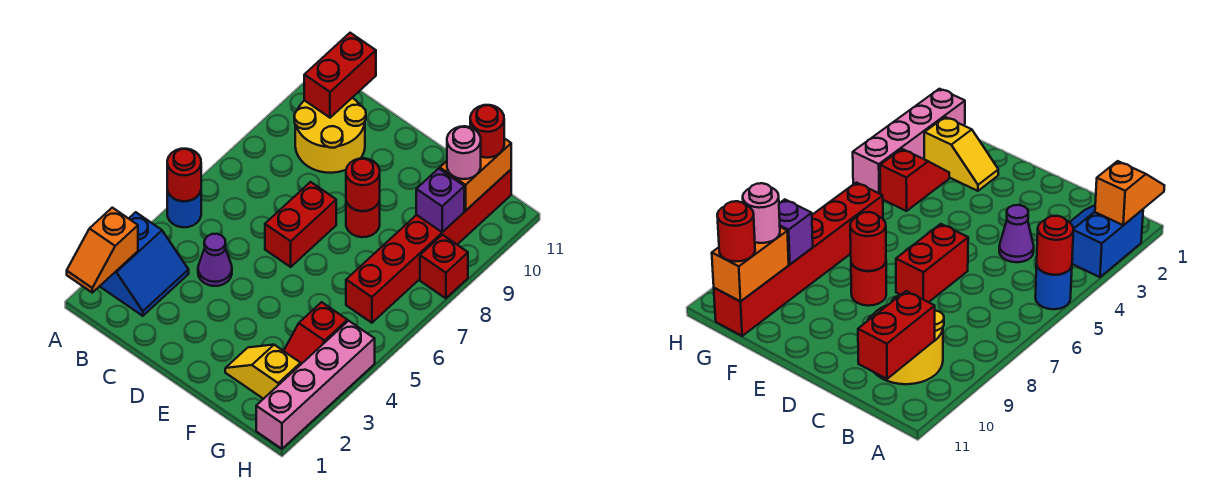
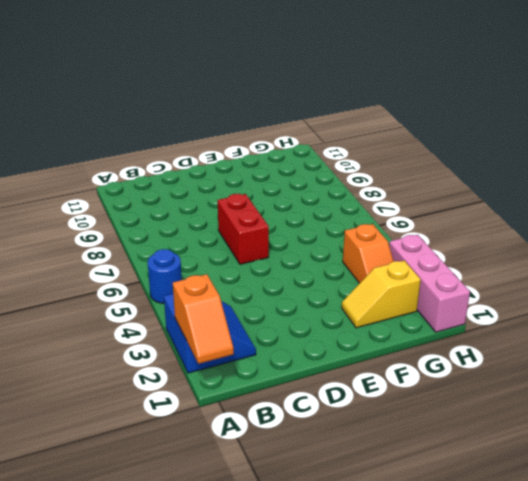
orange slope G3:G4 level 1 top 4 -> red slope G3:G4 level 1 top 4
pink brick H1:H3 level 1 -> pink brick H1:H4 level 1
none -> yellow round brick B9:C10 level 1
none -> purple cone C4 level 1
none -> red round brick E8 level 1

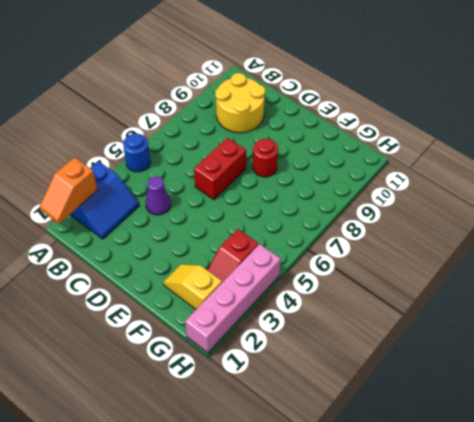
none -> red brick G6:G11 level 1
none -> red brick H8 level 1
none -> red round brick A5 level 2

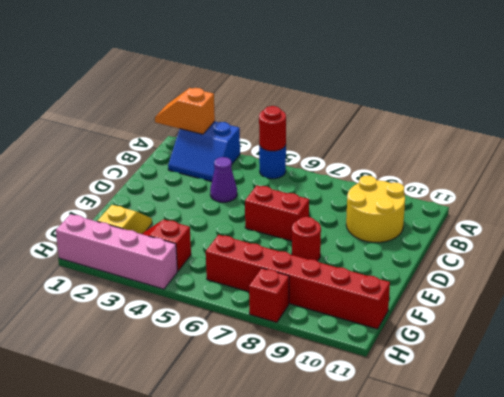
none -> red brick B10:B11 level 2
none -> red round brick E8 level 2
none -> purple brick G9 level 2

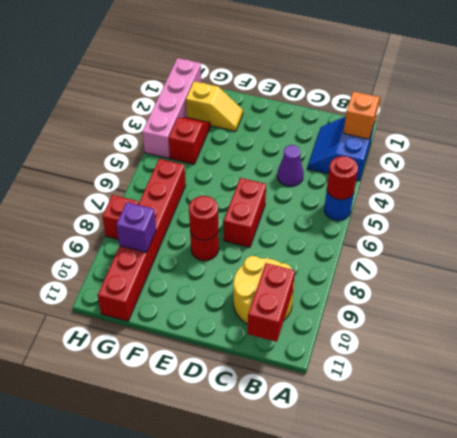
none -> orange brick G10:G11 level 2
none -> pink round brick G10 level 3
none -> red round brick G11 level 3

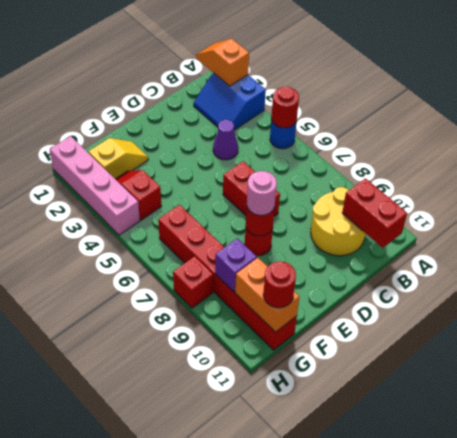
pink round brick E8 level 3 -> pink round brick G10 level 3

